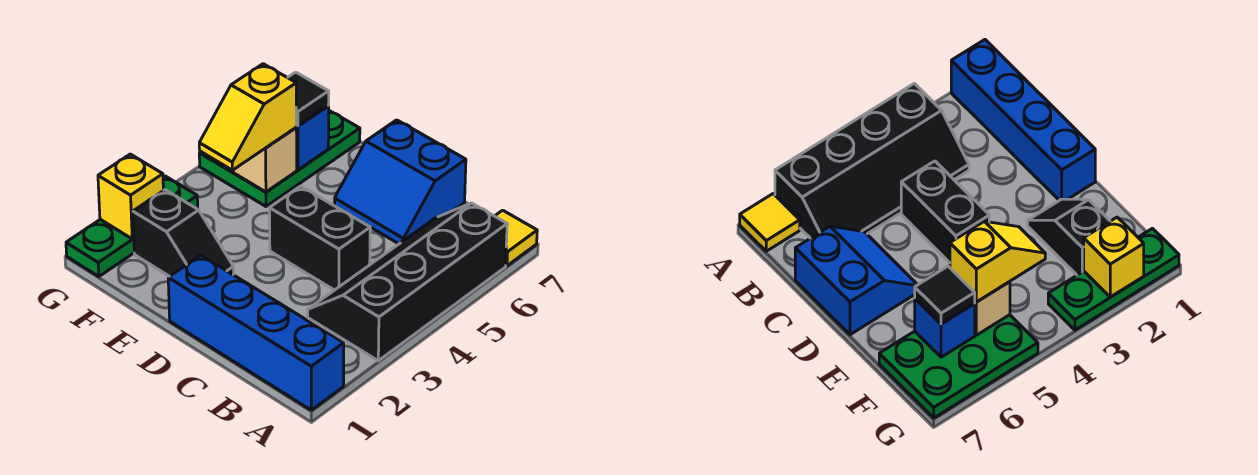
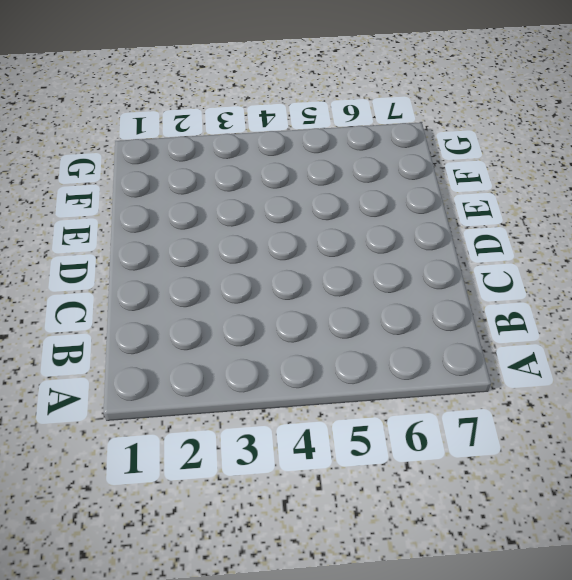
none -> blue brick A1:D1 level 1
none -> black slope A3:B6 level 1 top A
none -> yellow tile A7 level 1

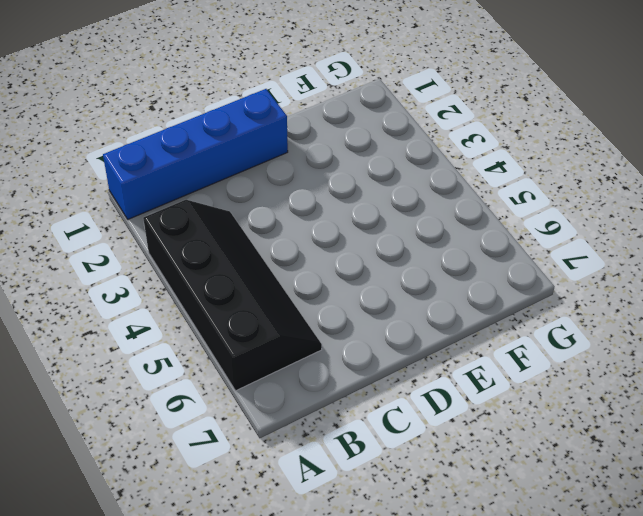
none -> yellow tile A7 level 1
none -> black brick C4:D4 level 1
none -> blue slope C6:D7 level 1 top 7

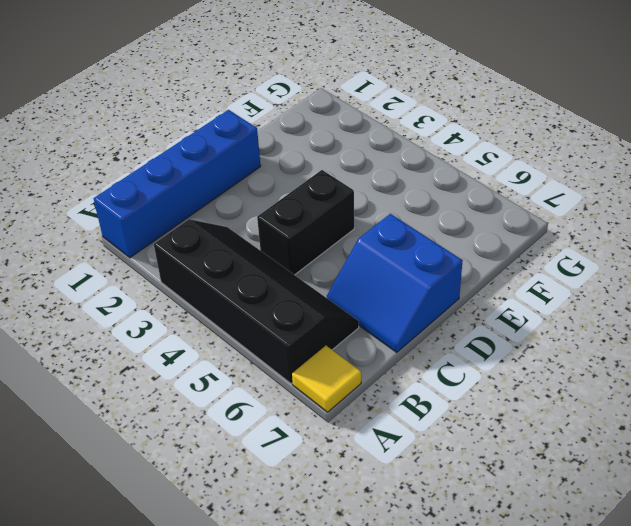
blue slope C6:D7 level 1 top D -> blue slope C6:D7 level 1 top 7
none -> black slope E2:F2 level 1 top F
none -> green plate F5:G7 level 1
none -> green plate G1:G3 level 1

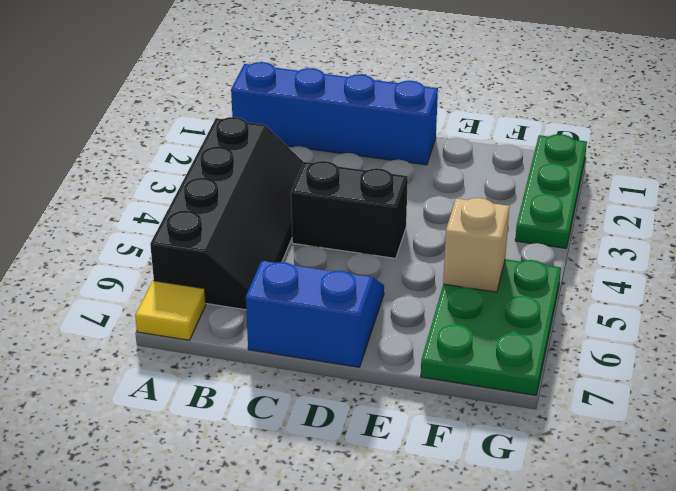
none -> black slope E2:F2 level 1 top F
none -> blue brick F6 level 2
none -> yellow brick G2 level 2

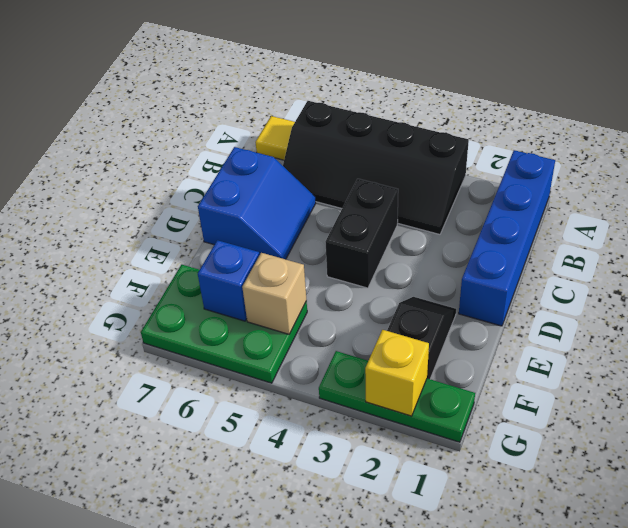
none -> yellow slope F4:F5 level 3 top 5
none -> black tile F6 level 3

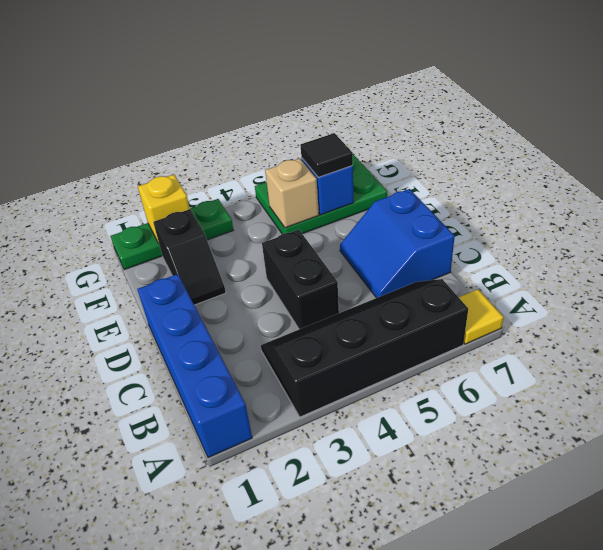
none -> yellow slope F4:F5 level 3 top 5

